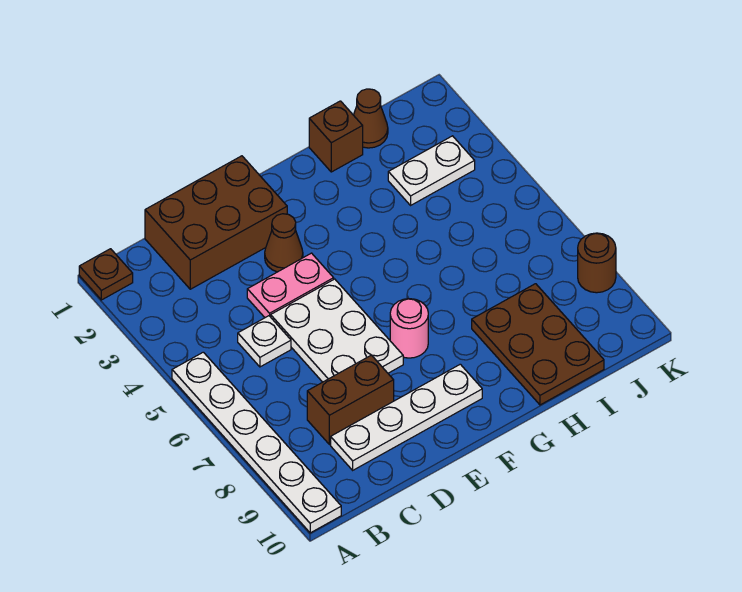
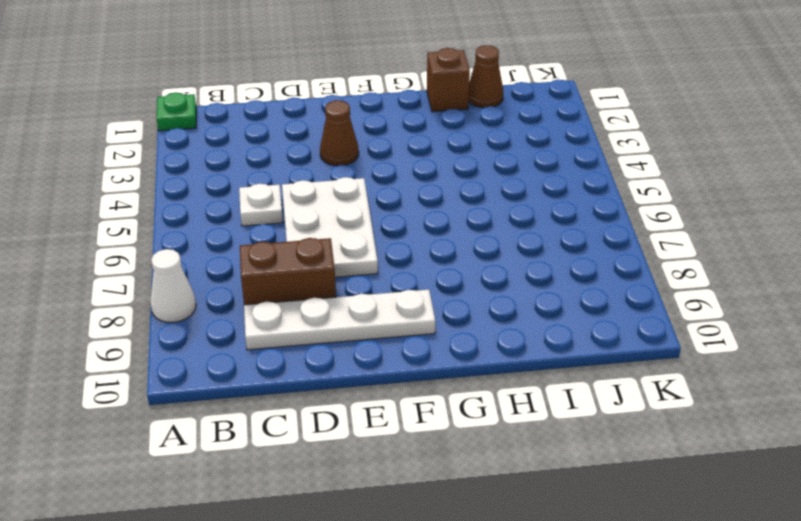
green plate A1 level 1 -> brown plate A1 level 1
white cone A8 level 1 -> white plate A5:A10 level 1
none -> brown brick C1:E2 level 1
none -> pink plate D4:E4 level 1
none -> pink round brick F7 level 1

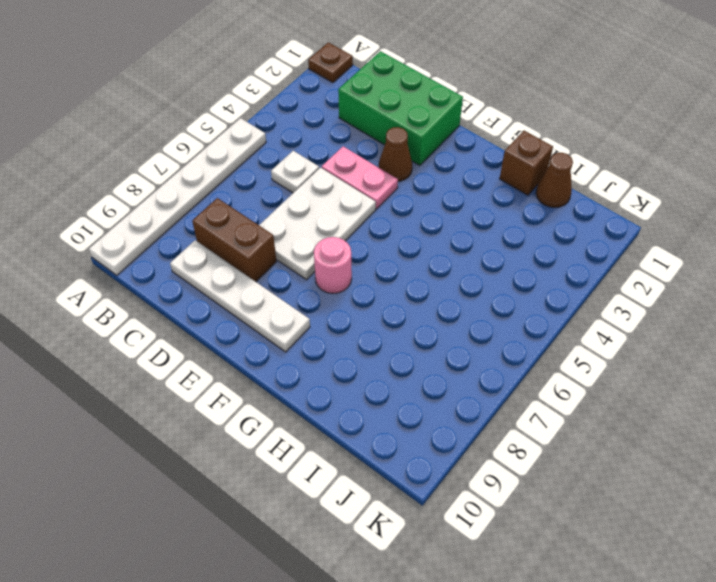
green brick C1:E2 level 1 -> brown brick C1:E2 level 1
none -> brown plate H8:I10 level 1
none -> white plate I3:J3 level 1
none -> brown round brick K8 level 1

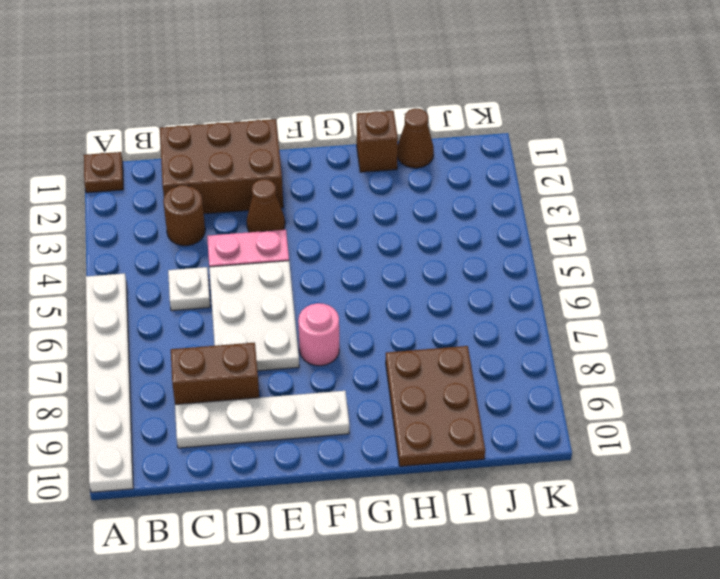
brown round brick C3 level 1 -> brown round brick K8 level 1
none -> white plate I3:J3 level 1

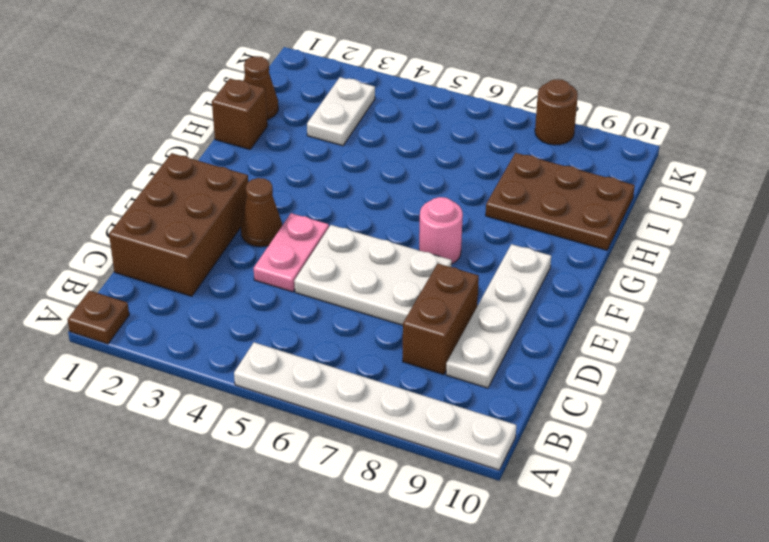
none -> white plate C5 level 1

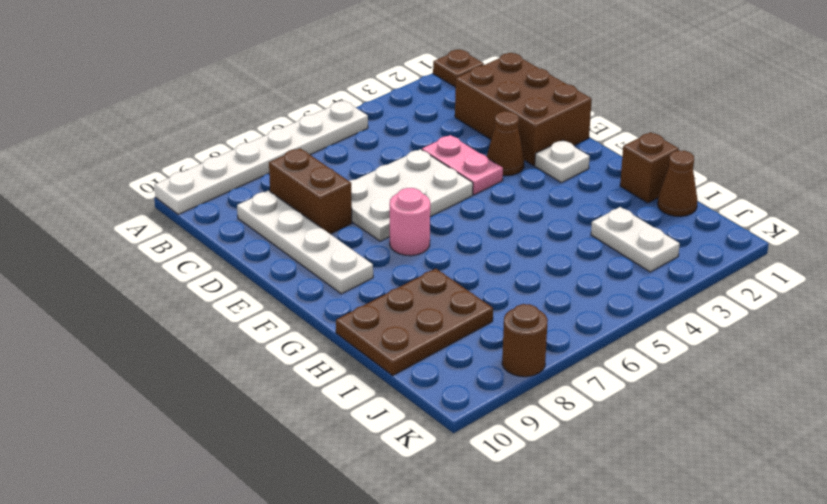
white plate F2 level 1 -> white plate C5 level 1

